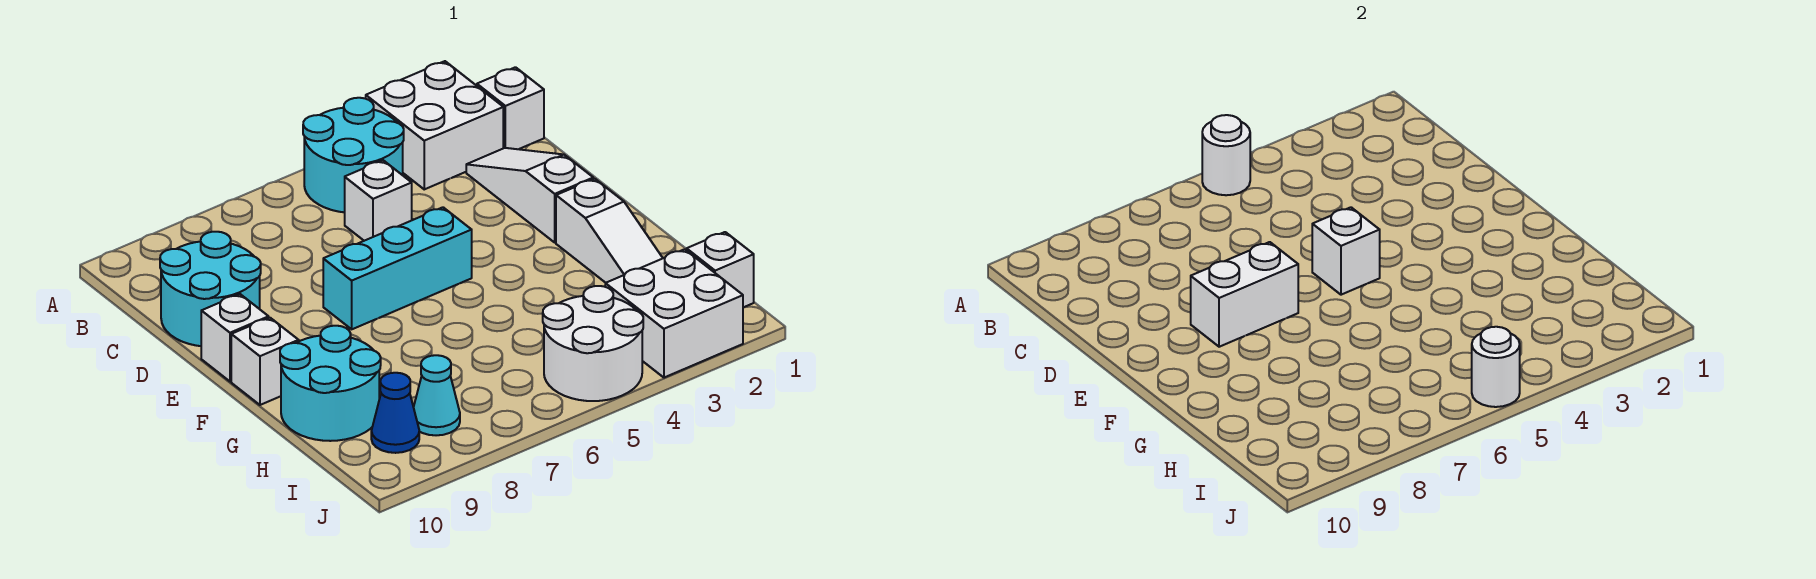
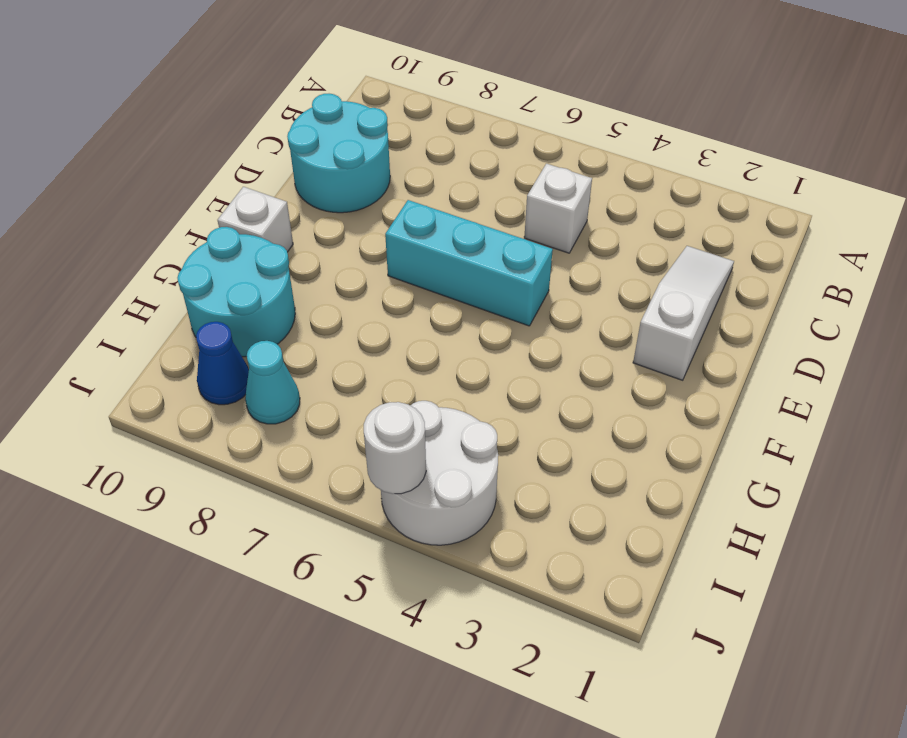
none -> white brick A2:B3 level 1
none -> cyan round brick A4:B5 level 1
none -> white brick B1 level 1

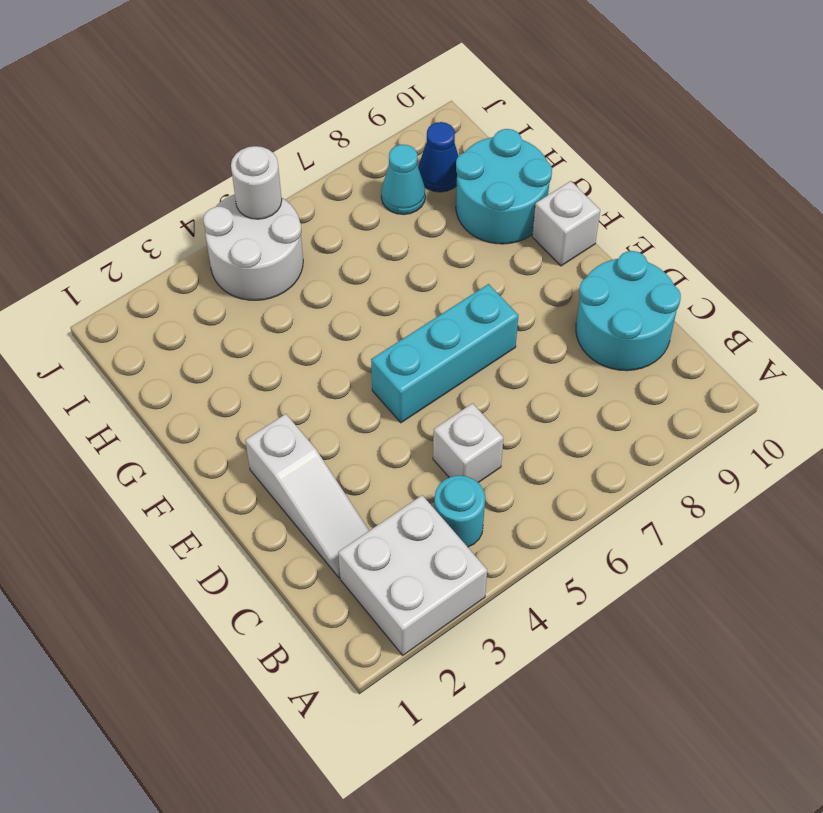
cyan round brick B4 level 1 -> cyan round brick A4:B5 level 1
none -> white brick B1 level 1
none -> white brick E10 level 1
none -> white slope F2:H2 level 1 top F

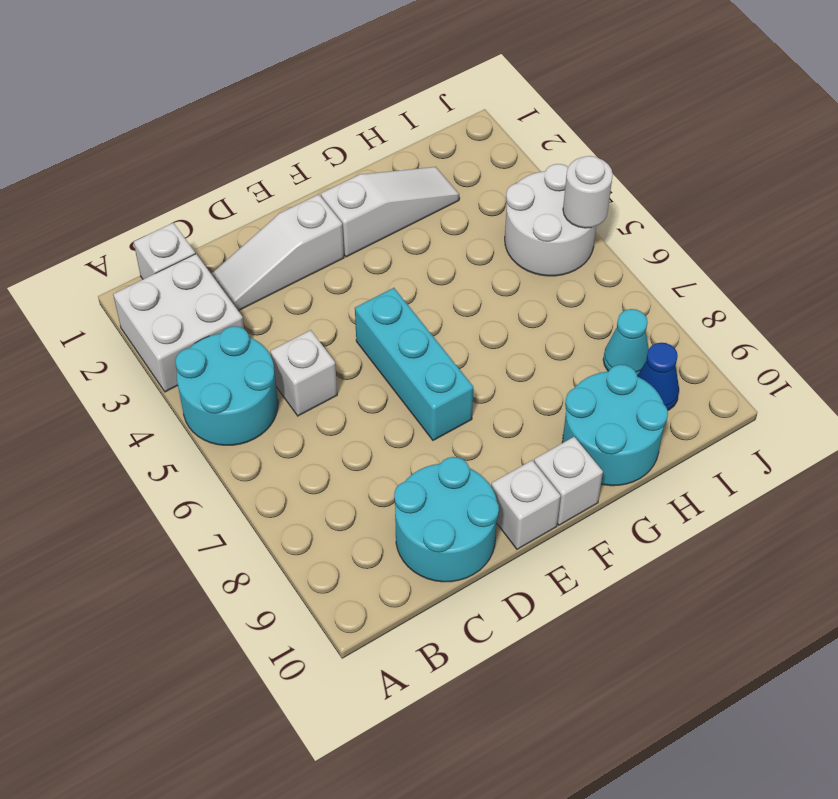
none -> white brick I1 level 1
none -> white brick I2:J3 level 1
none -> white round brick A5 level 2

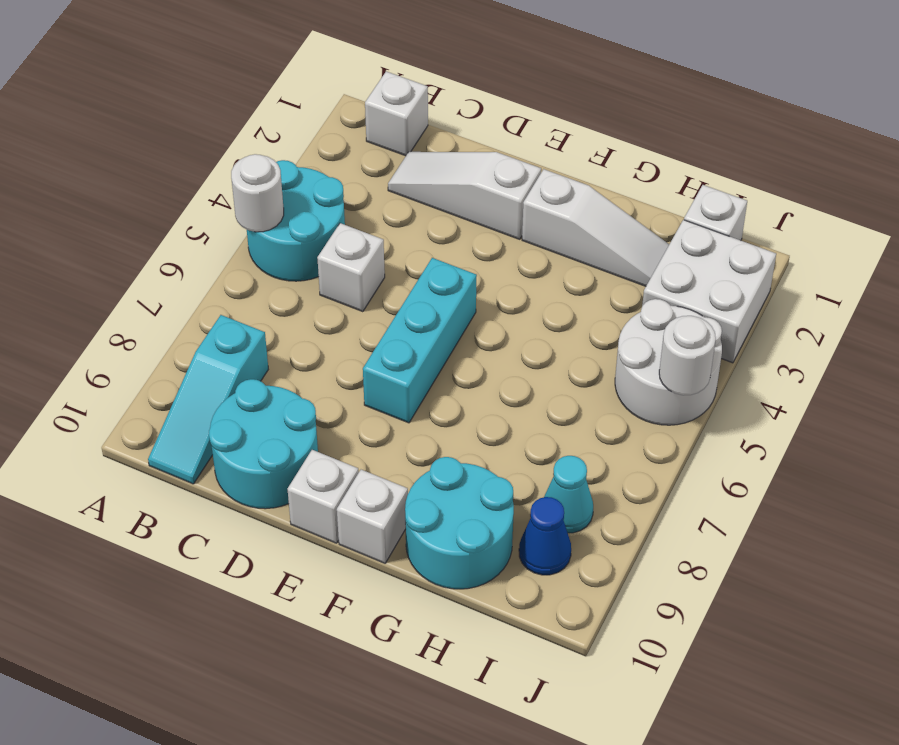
cyan slope B8:B10 level 1 top 8 -> none
none -> white brick A2:B3 level 1
none -> white brick E5 level 2
none -> white brick E7:E8 level 2

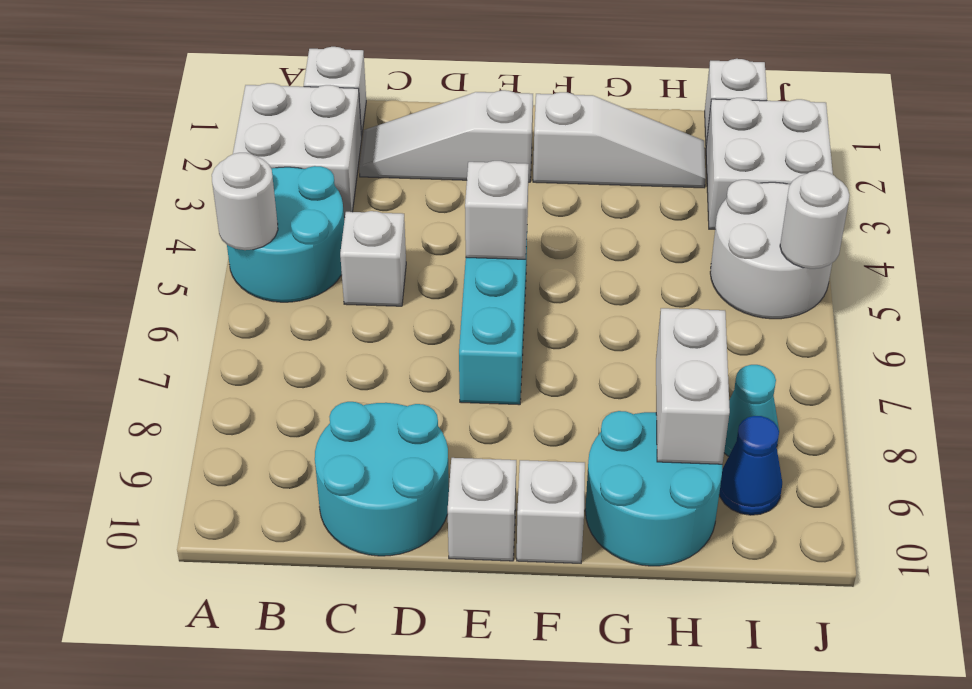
white brick H8:H9 level 2 -> white brick E7:E8 level 2

